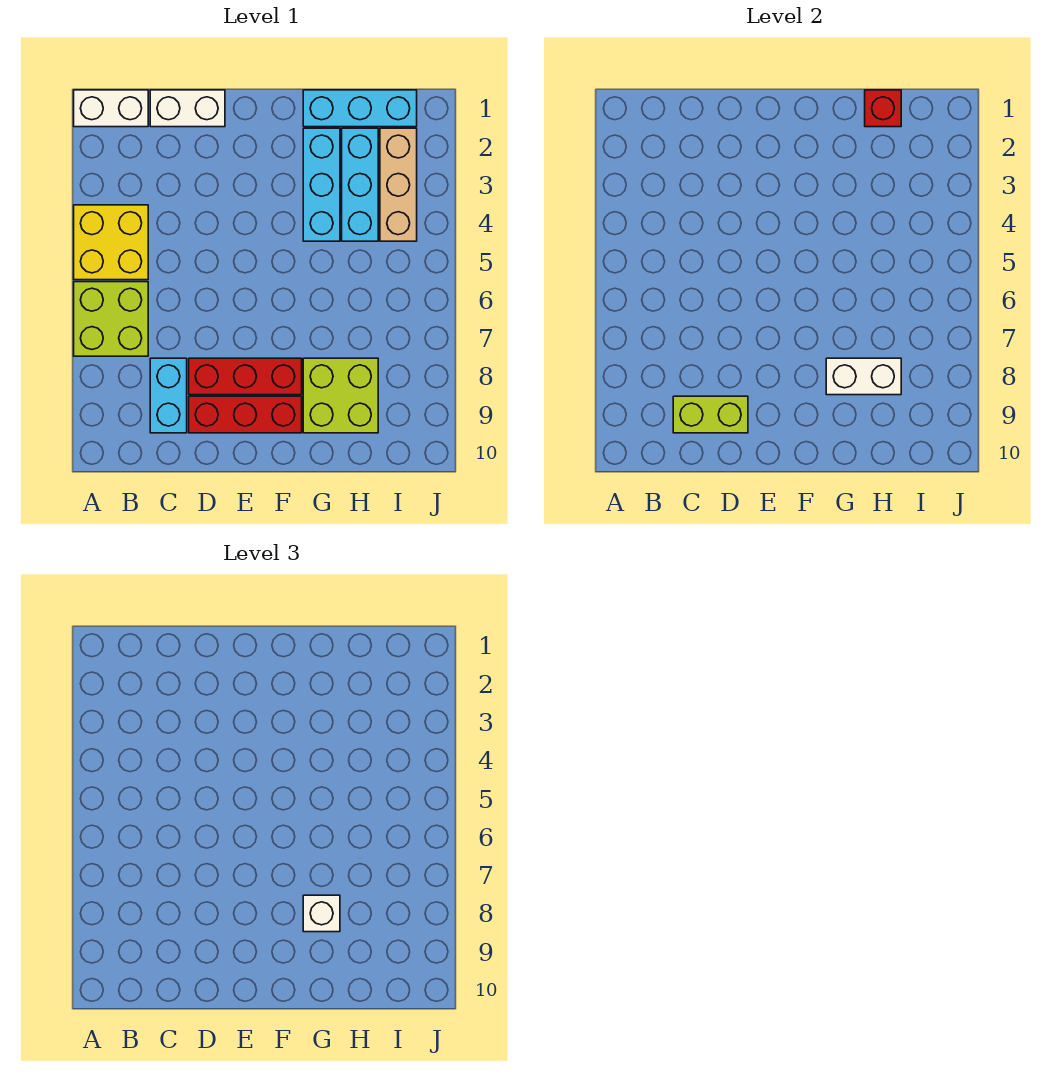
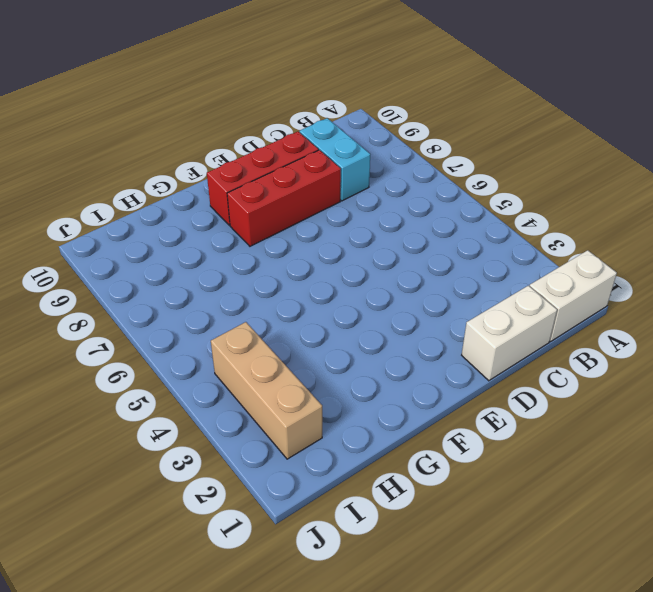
none -> yellow brick A4:B5 level 1
none -> lime brick A6:B7 level 1
none -> cyan brick G1:I1 level 1

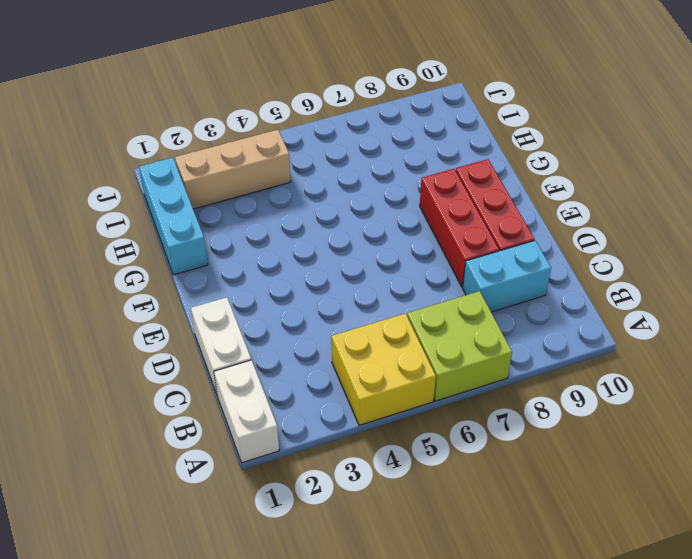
none -> cyan brick G2:G4 level 1
none -> lime brick G8:H9 level 1
none -> cyan brick H2:H4 level 1

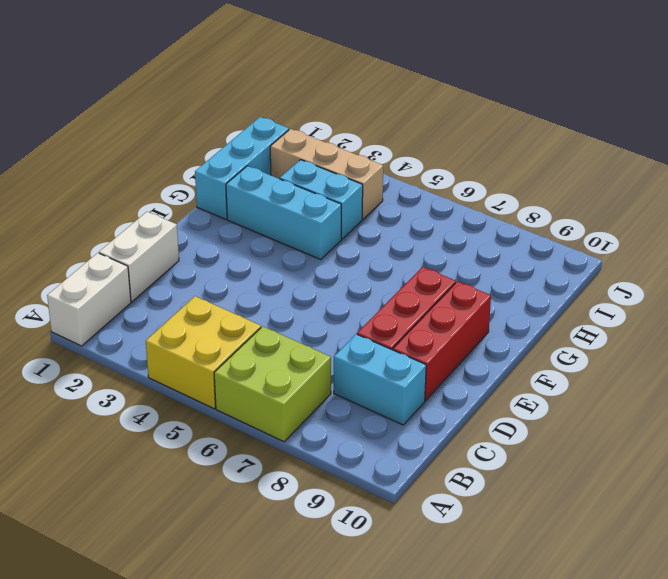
cyan brick H3:H4 level 1 -> cyan brick H2:H4 level 1
none -> lime brick G8:H9 level 1
none -> lime brick C9:D9 level 2
none -> white brick G8:H8 level 2

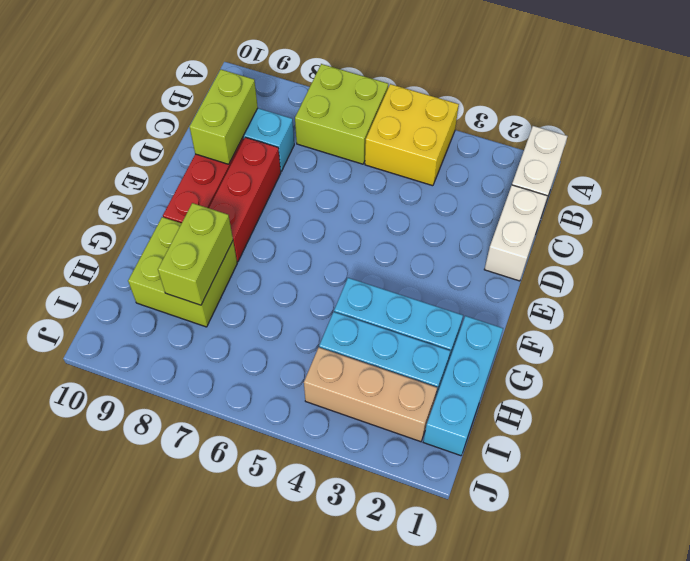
lime brick G8:H8 level 2 -> white brick G8:H8 level 2
none -> red brick H1 level 2
none -> white brick G8 level 3

